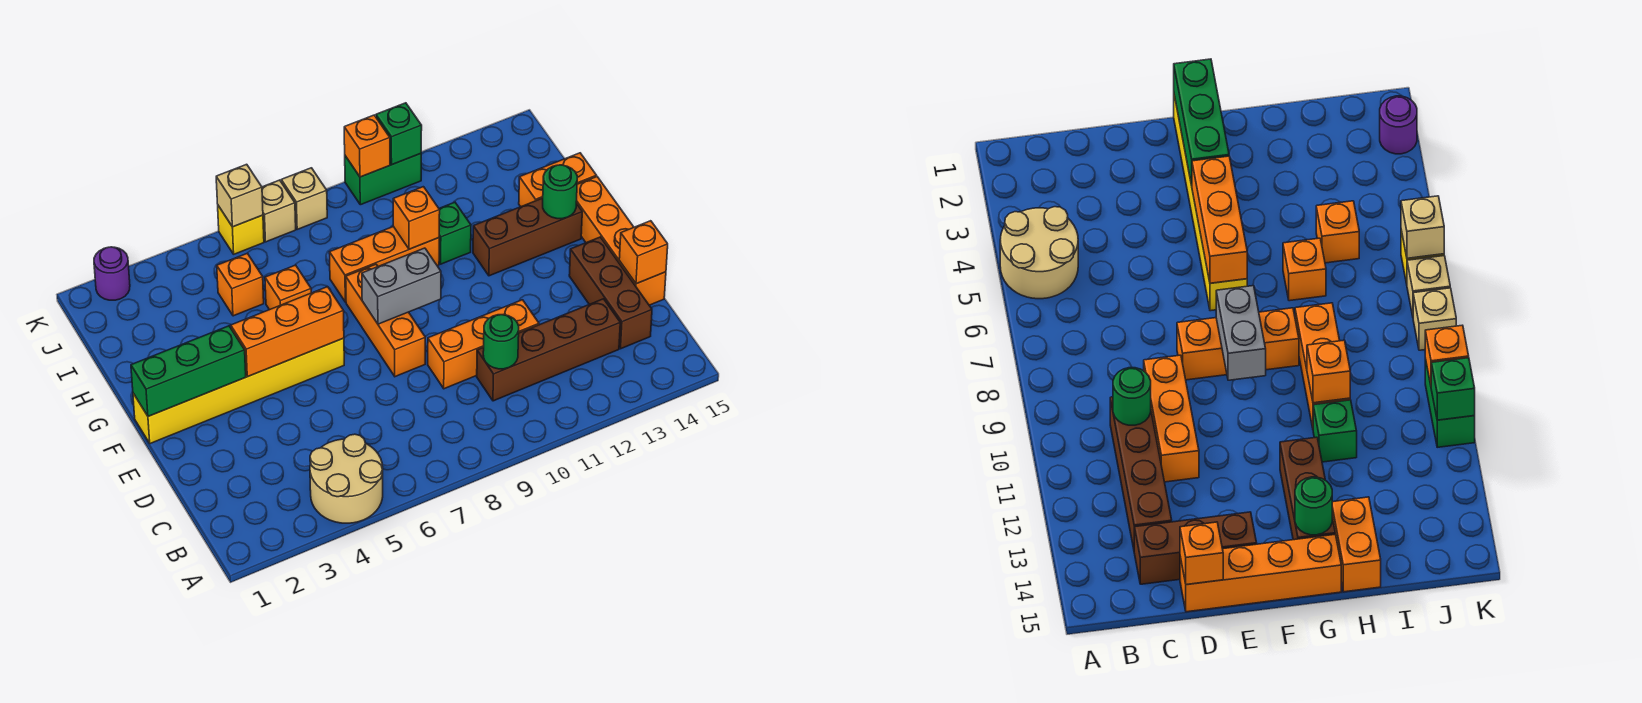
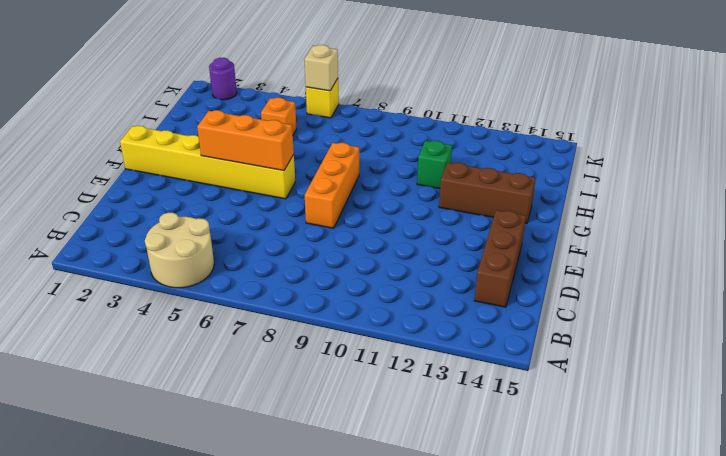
none -> brown brick C10:C13 level 1
none -> orange brick D9:D11 level 1
none -> orange brick D15:G15 level 1

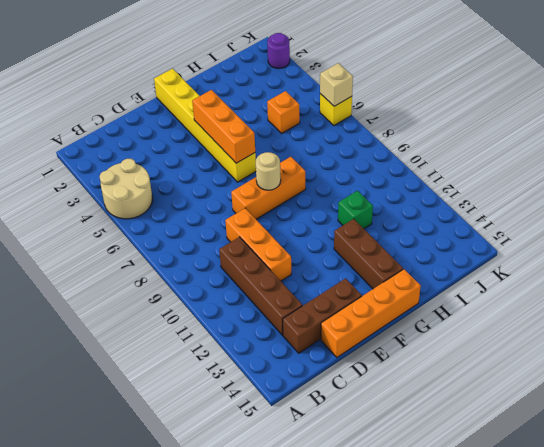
tan round brick F8 level 2 -> grey brick F8:F9 level 2
none -> orange brick H6 level 1
none -> orange brick H8:H10 level 1
none -> orange brick H14:H15 level 1

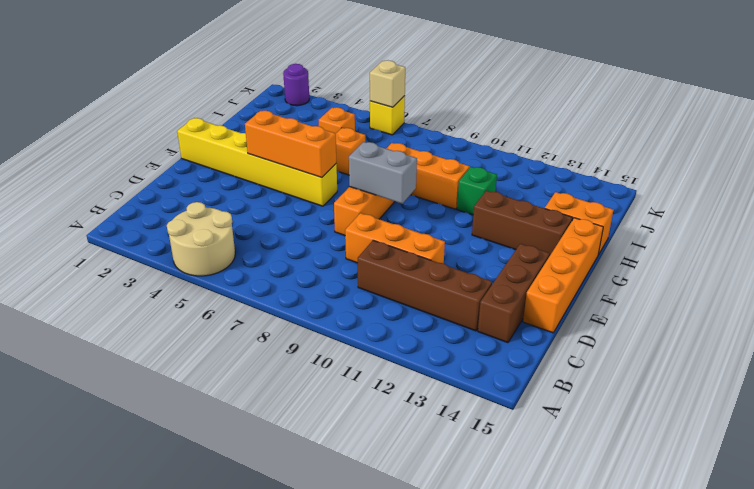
none -> tan brick K7 level 1
none -> tan brick K8 level 1
none -> green brick K10:K11 level 1

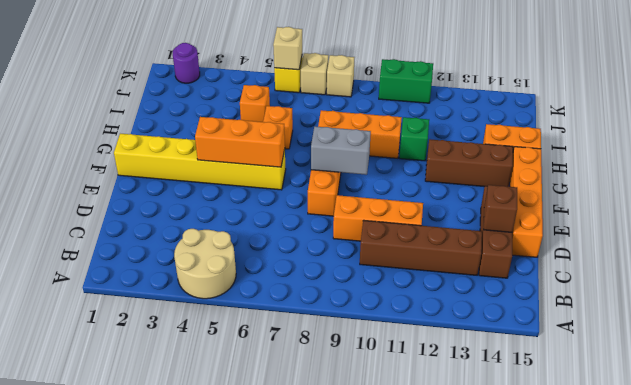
brown brick D14 level 2 -> none
none -> green round brick C10 level 2
none -> orange brick D15 level 2
none -> green brick F1:F3 level 2

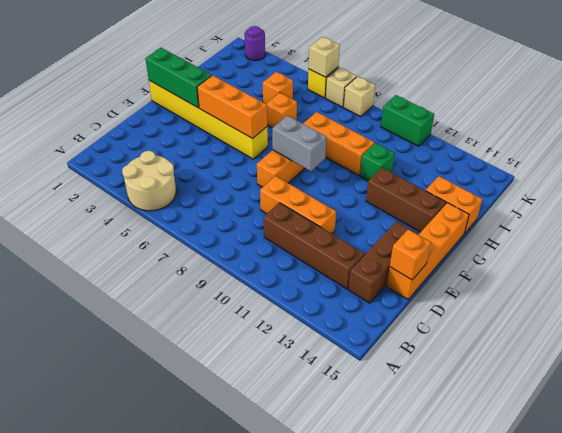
none -> green round brick C10 level 2
none -> green round brick G14 level 2
none -> orange brick H10 level 2

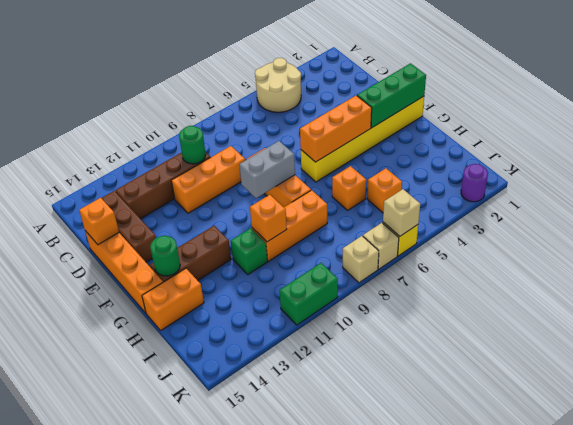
none -> orange brick K10 level 2
none -> green brick K11 level 2

